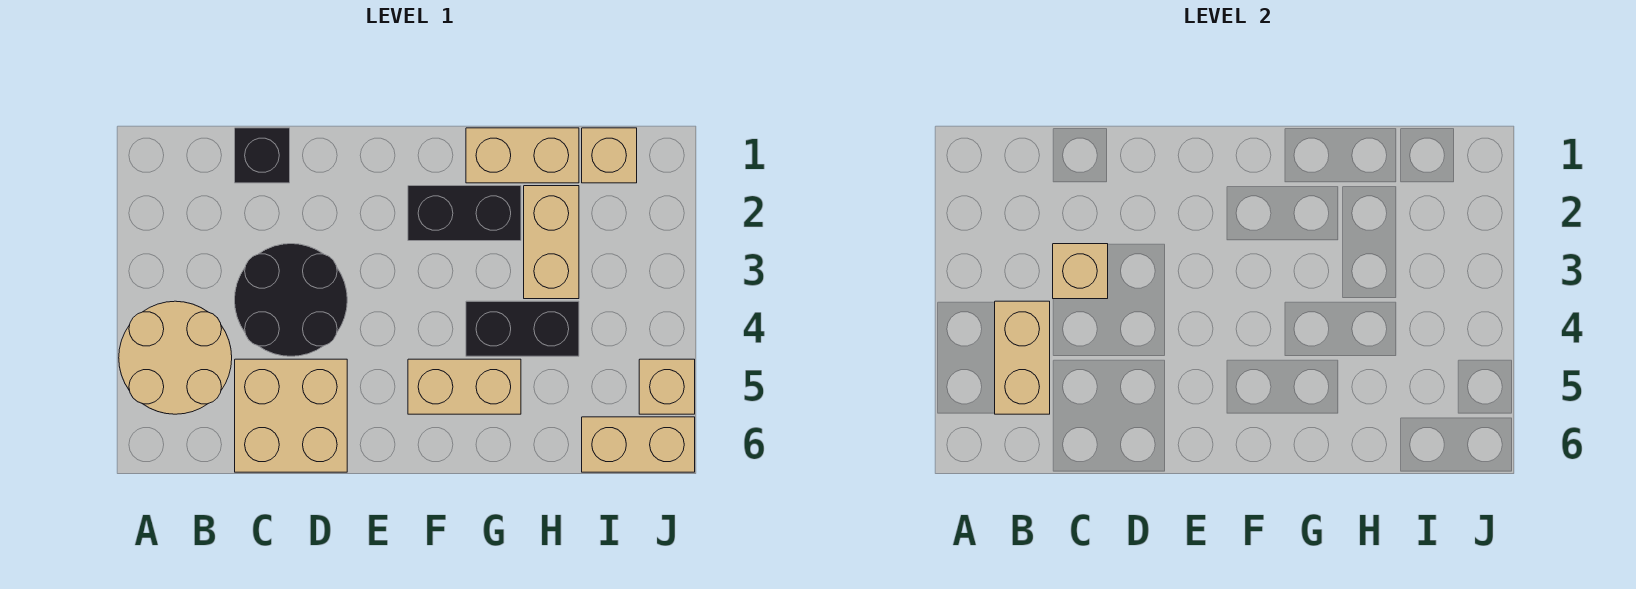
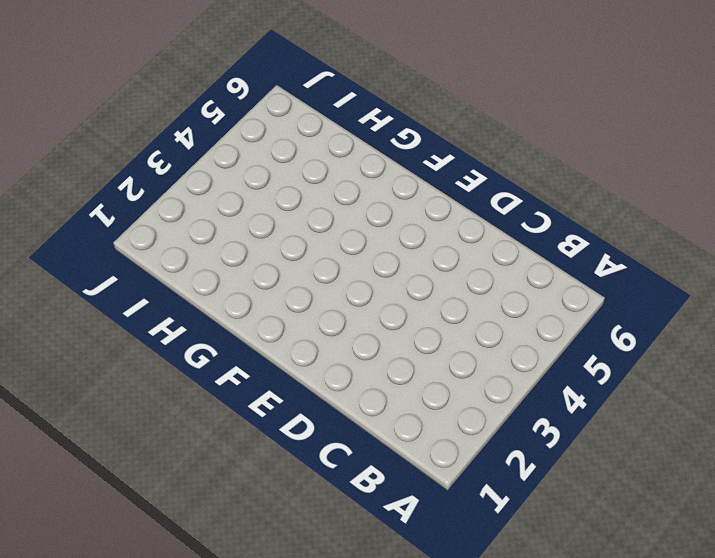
none -> tan round brick A4:B5 level 1
none -> black brick C1 level 1
none -> black round brick C3:D4 level 1

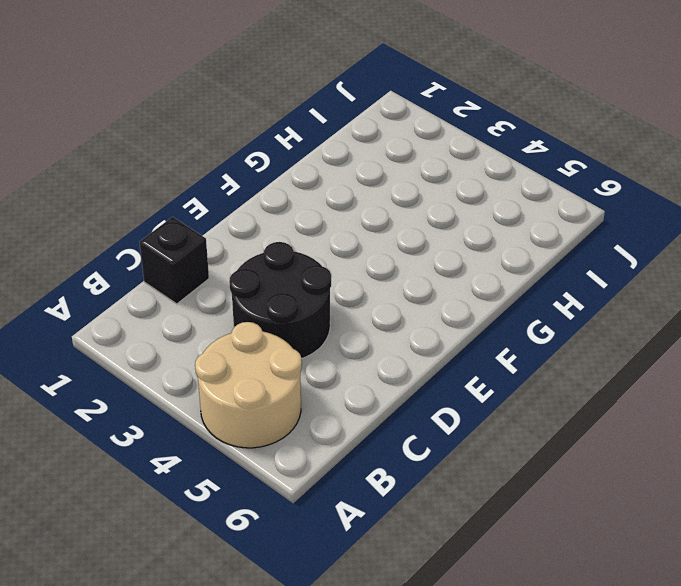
none -> tan brick C5:D6 level 1
none -> black brick F2:G2 level 1
none -> tan brick F5:G5 level 1

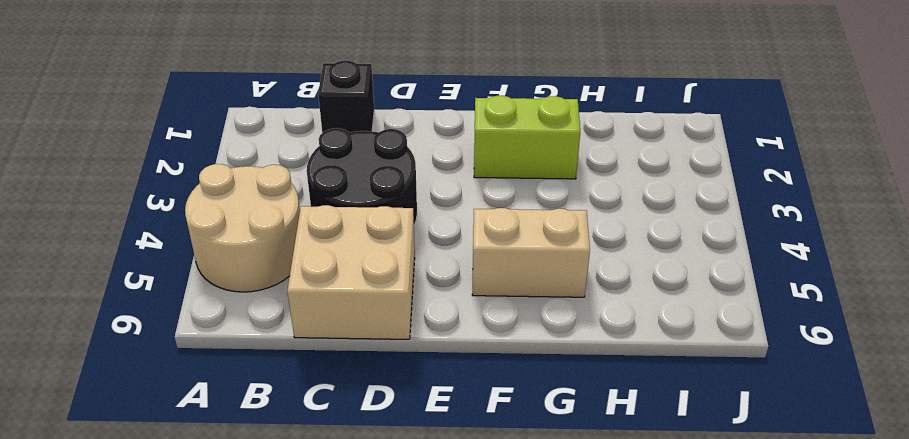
lime brick F2:G2 level 1 -> black brick F2:G2 level 1
none -> tan brick G1:H1 level 1
none -> black brick G4:H4 level 1
none -> tan brick H2:H3 level 1

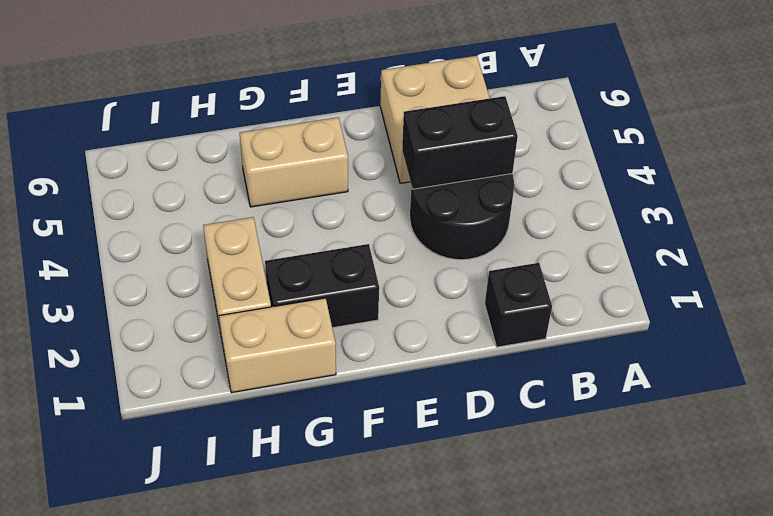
black brick C4:D4 level 2 -> black brick G4:H4 level 1
none -> tan round brick A4:B5 level 1
none -> tan brick I1 level 1
none -> tan brick I6:J6 level 1

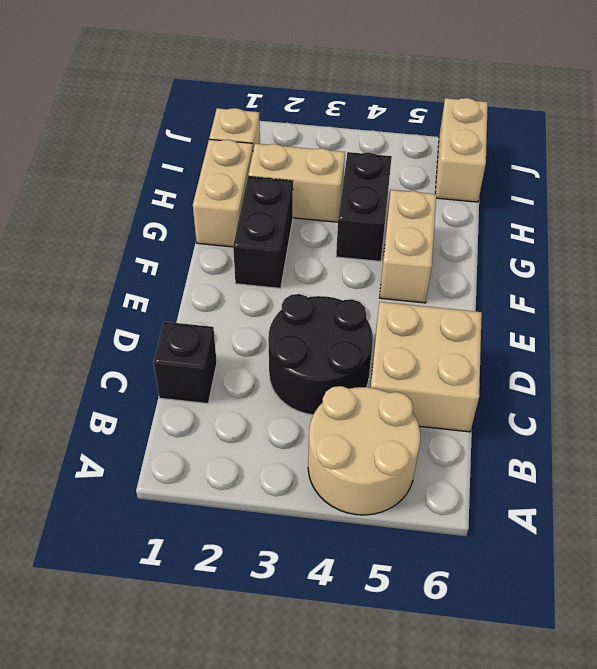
none -> tan brick J5 level 1
none -> tan brick B4:B5 level 2
none -> tan brick C3 level 2

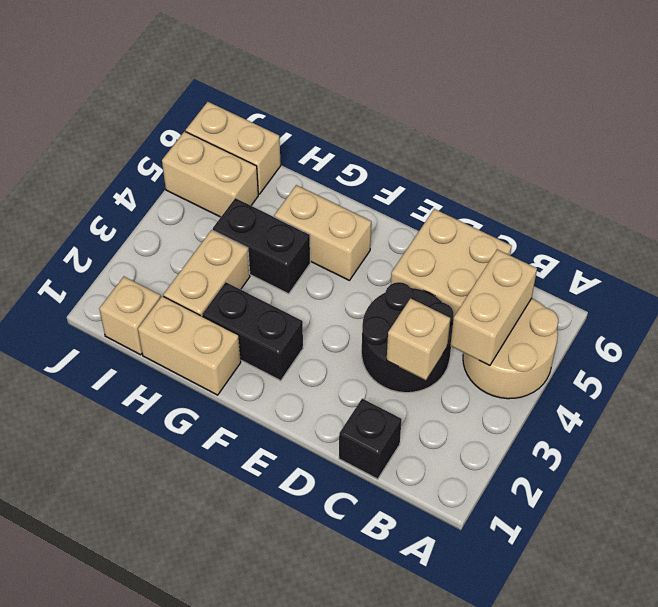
tan brick I5:J5 level 1 -> tan brick J5 level 1

